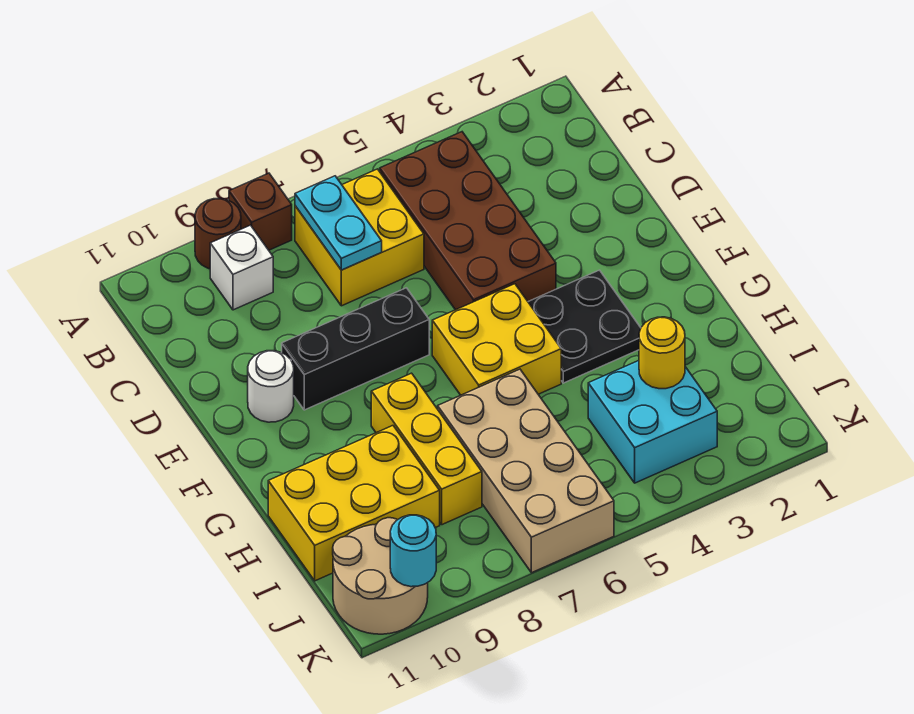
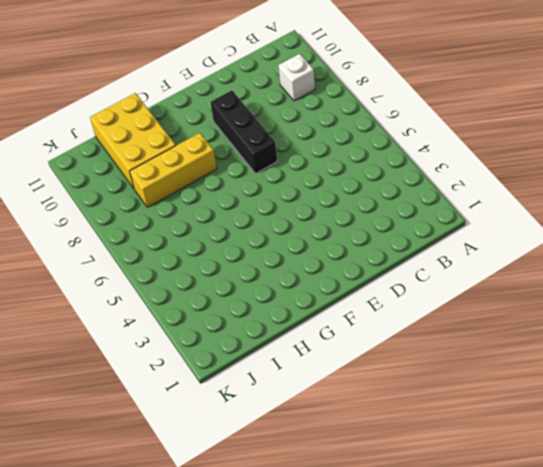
none -> brown brick A8 level 1
none -> brown round brick A9 level 1
none -> brown brick B4:E5 level 1

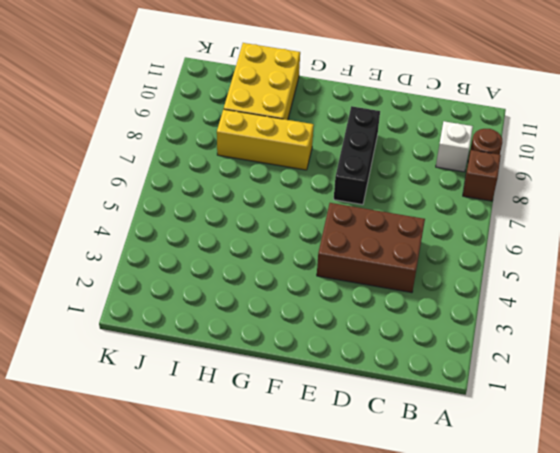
brown brick C4:E5 level 1 -> brown brick B4:E5 level 1
none -> yellow brick B6:C7 level 1
none -> white round brick E10 level 1
none -> black plate F3:G4 level 1

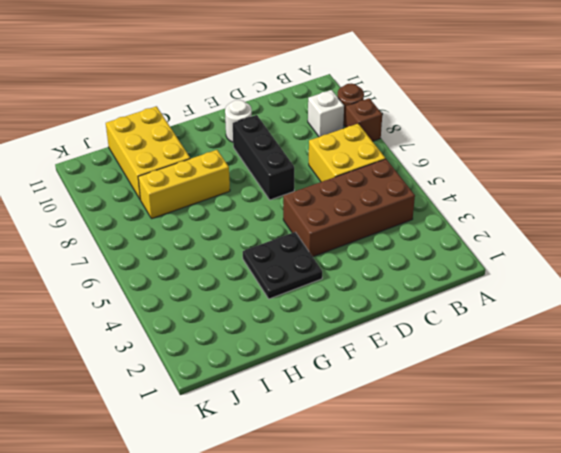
none -> yellow brick F5:G6 level 1
none -> tan brick H6:K7 level 1
none -> cyan brick I3:J4 level 1

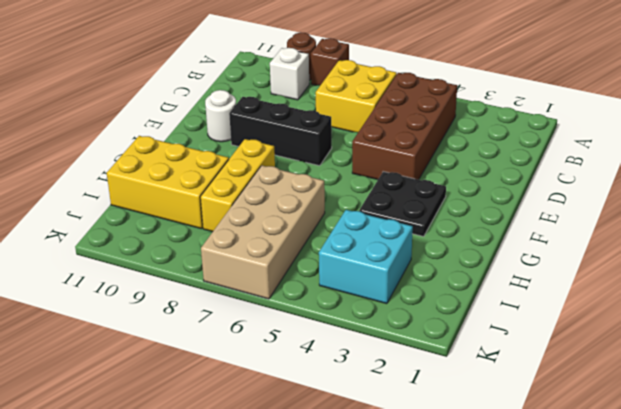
none -> yellow brick F5:G6 level 1
none -> tan round brick J10:K11 level 1
none -> cyan plate B7:C7 level 2

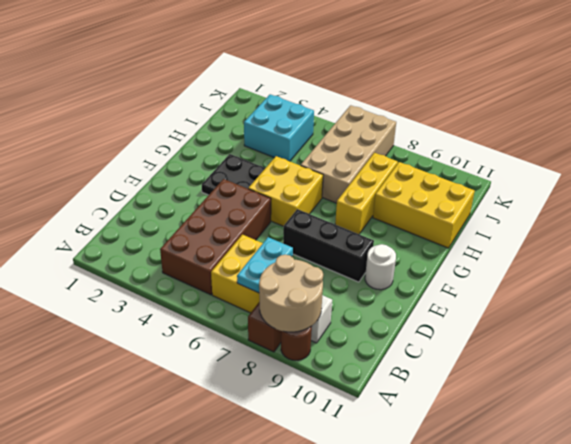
tan round brick A8:B9 level 2 -> tan round brick J10:K11 level 1
none -> yellow round brick I3 level 2
none -> cyan round brick K10 level 2

